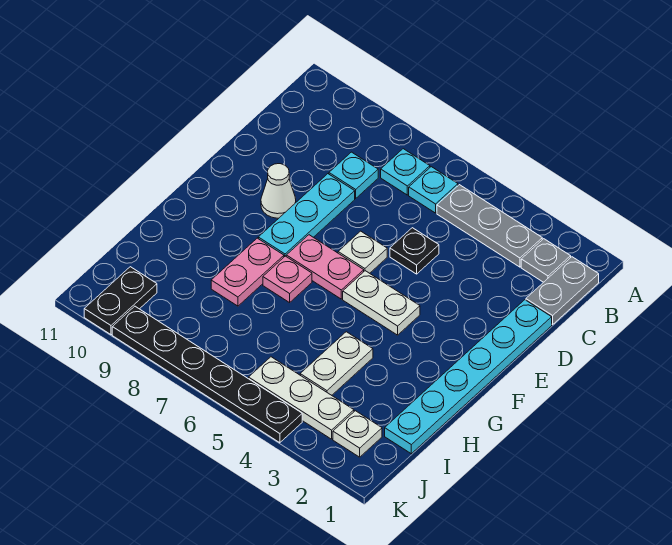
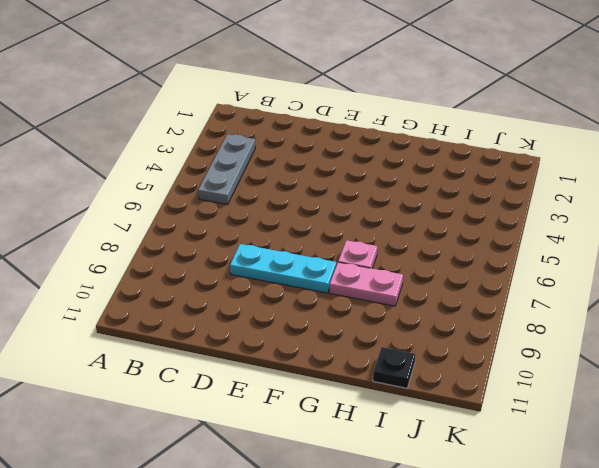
black plate I11 level 1 -> black plate D5 level 1
none -> grey plate B1:C1 level 1
none -> grey plate B2 level 1
none -> cyan plate B6 level 1

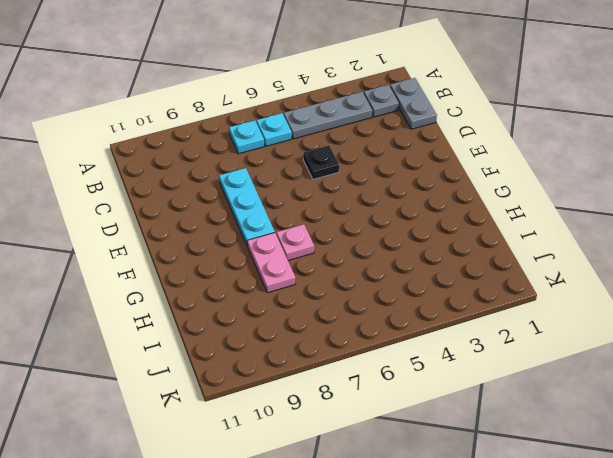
none -> cyan plate C8 level 1
none -> cyan plate D1:I1 level 1
none -> white plate E6 level 1

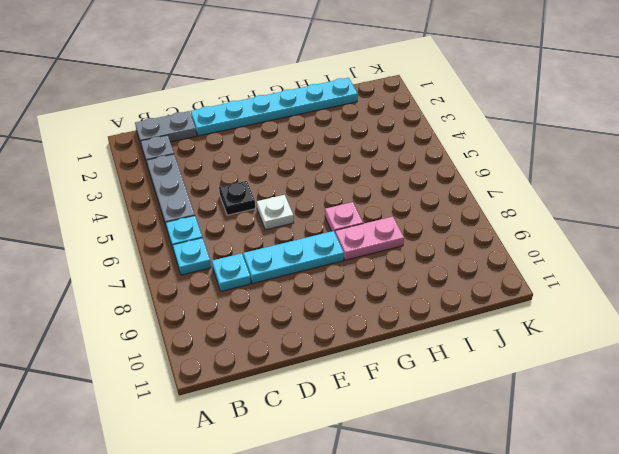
none -> white cone E9 level 1
none -> white plate F4:F5 level 1
none -> pink plate F6:F7 level 1

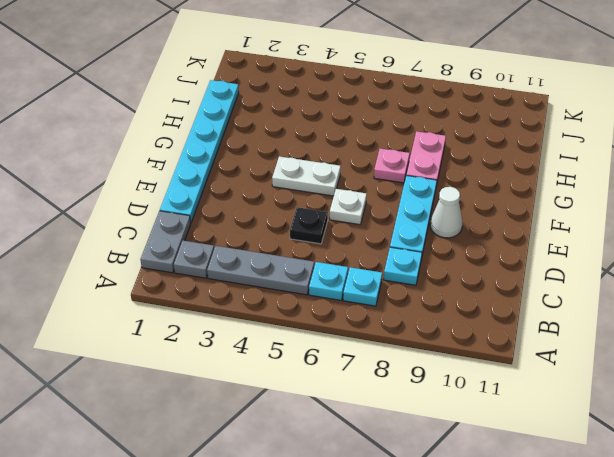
none -> pink plate F6:F7 level 1
none -> white plate H4:I4 level 1
none -> white plate J2 level 1

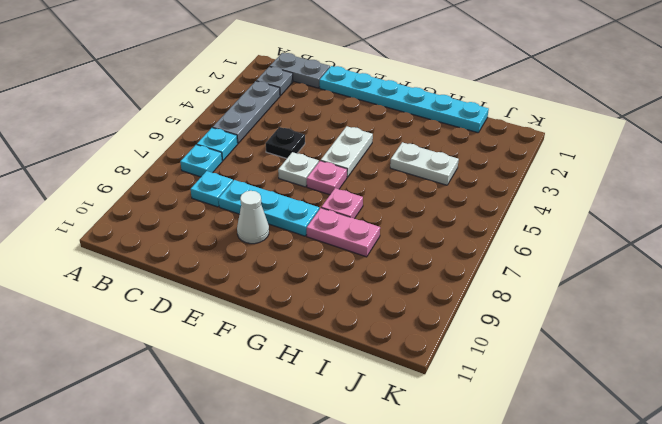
pink plate F6 level 1 -> pink plate F6:F7 level 1
none -> white plate J2 level 1
none -> white plate J3:J5 level 1
none -> black plate J10:K10 level 1

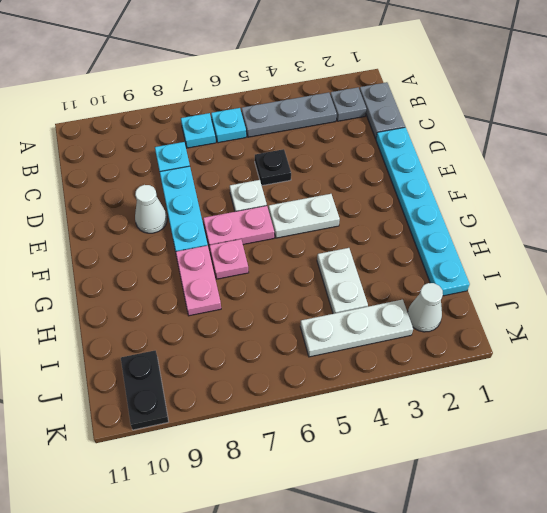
white cone J2 level 1 -> white plate J2 level 1
none -> black plate K4:K9 level 1

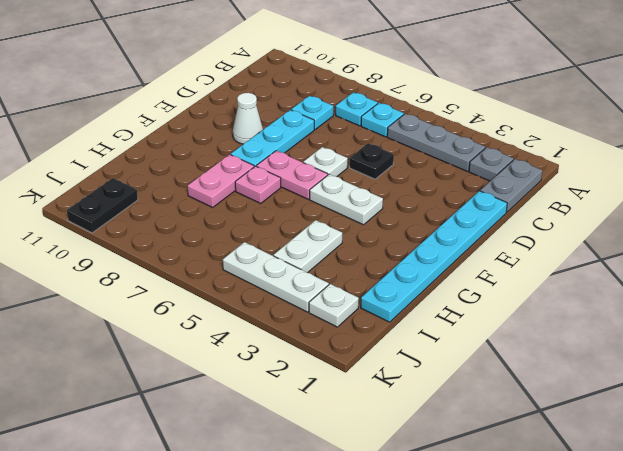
none -> black plate K4:K9 level 1

